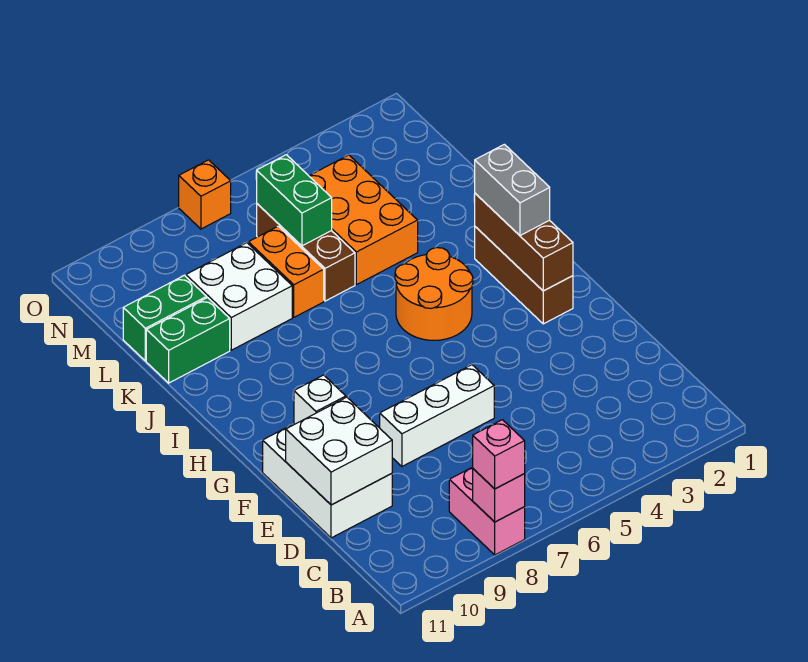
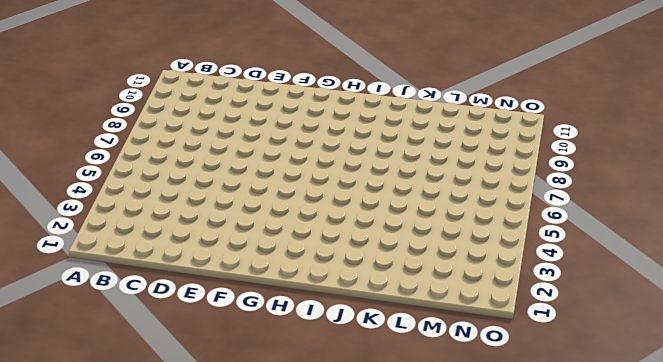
none -> pink brick A8:B8 level 1
none -> white brick D10:F11 level 1
none -> white brick E6:E8 level 1

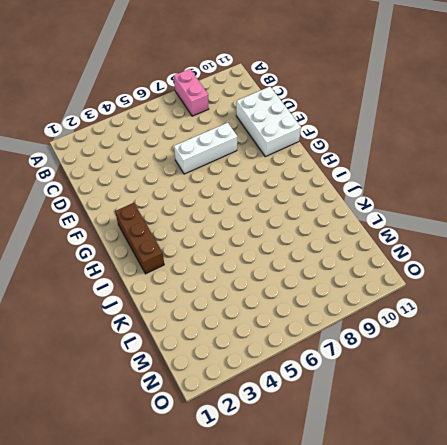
none -> orange round brick H4:I5 level 1
none -> orange brick K4:M5 level 1
none -> brown brick K6:M6 level 1

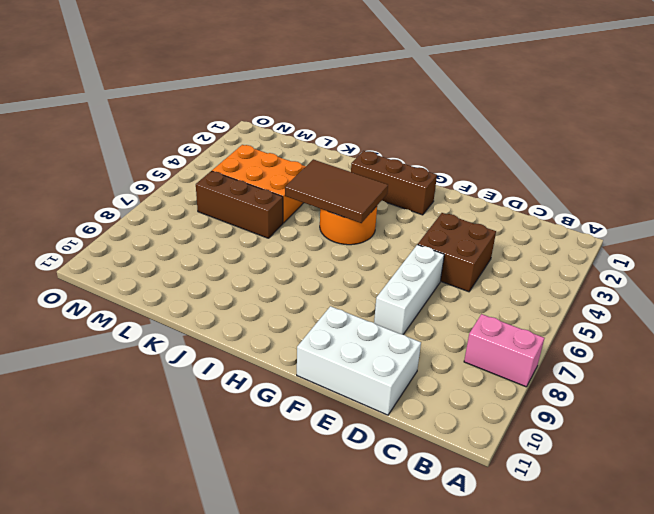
brown brick D4:E5 level 1 -> none
brown tile H4:J5 level 2 -> none
none -> orange brick K7:L7 level 1
none -> white brick K8:L9 level 1
none -> green brick K10:K11 level 1

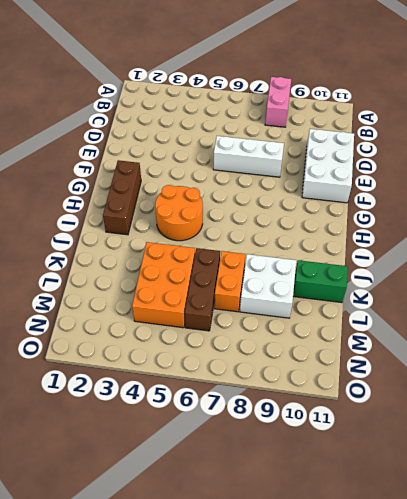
none -> green brick L10:L11 level 1
none -> orange brick O7 level 1
none -> pink brick A8 level 2

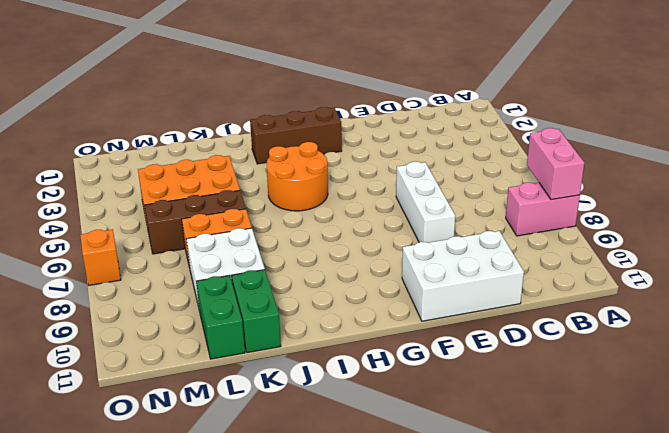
pink brick A7:A8 level 2 -> pink brick A8 level 2
none -> white brick D10:E11 level 2
none -> white brick F10 level 2
none -> brown brick G2:I2 level 2

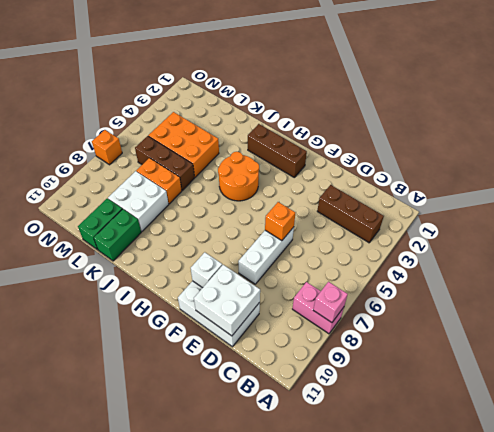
brown brick B3:D3 level 1 -> brown brick G2:I2 level 2
orange brick E6 level 2 -> none
none -> green brick L6:M6 level 2
none -> pink brick A8 level 3
none -> grey brick H2:I2 level 3

